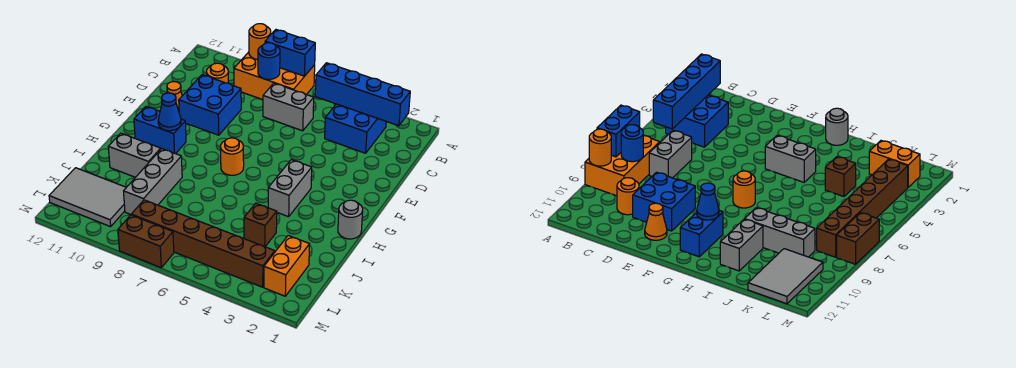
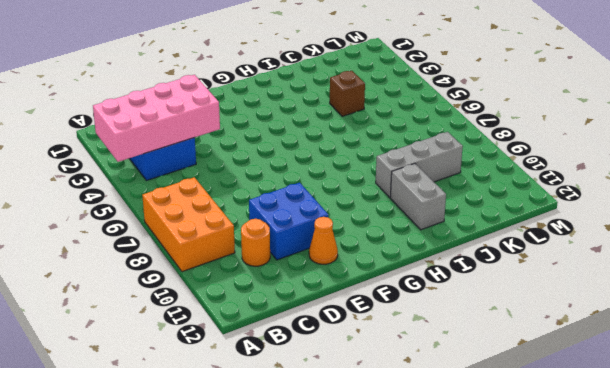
pink brick A3:D4 level 2 -> blue brick B2:B5 level 2
none -> grey brick C6:C7 level 1
none -> grey brick G4:H4 level 1
none -> orange round brick G7 level 1

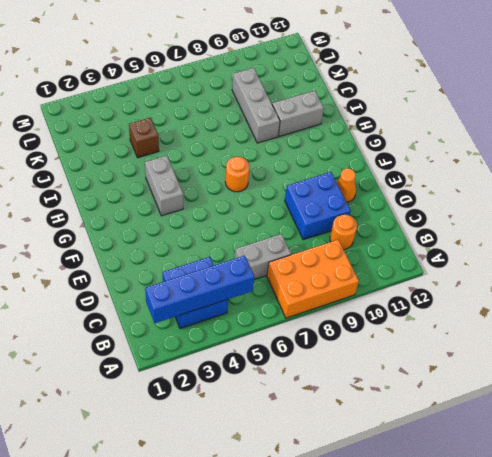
none -> blue brick G10:G11 level 1
none -> grey round brick H1 level 1
none -> orange brick K2:L2 level 1

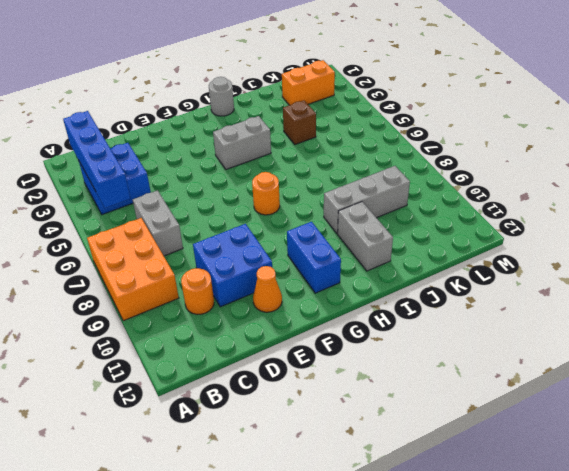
none -> grey tile K10:L12 level 1
none -> brown brick L3:L8 level 1
none -> brown brick M7:M8 level 1

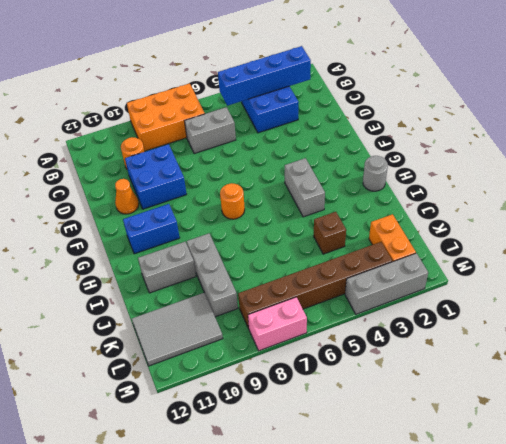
grey brick M2:M4 level 1 -> none
pink brick M7:M8 level 1 -> brown brick M7:M8 level 1
none -> blue brick A7:A8 level 2
none -> orange round brick A9 level 2
none -> blue round brick B8 level 2

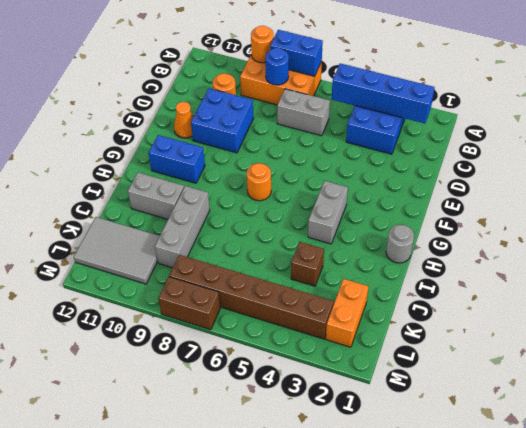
none -> blue cone G10 level 2

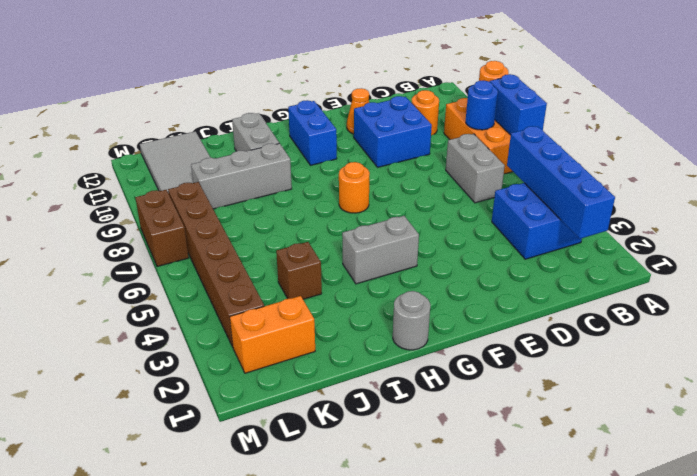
none -> blue cone G10 level 2

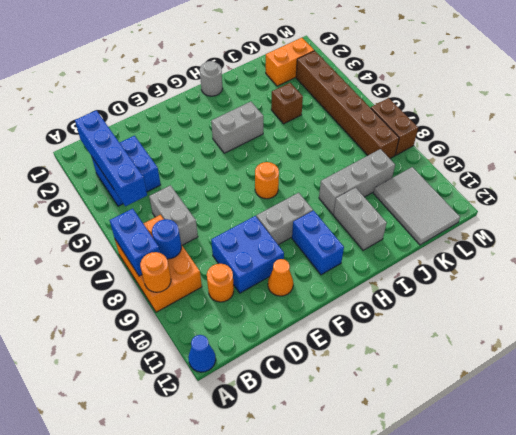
blue cone A12 level 1 -> blue cone G10 level 2
grey brick F9:G9 level 1 -> none

